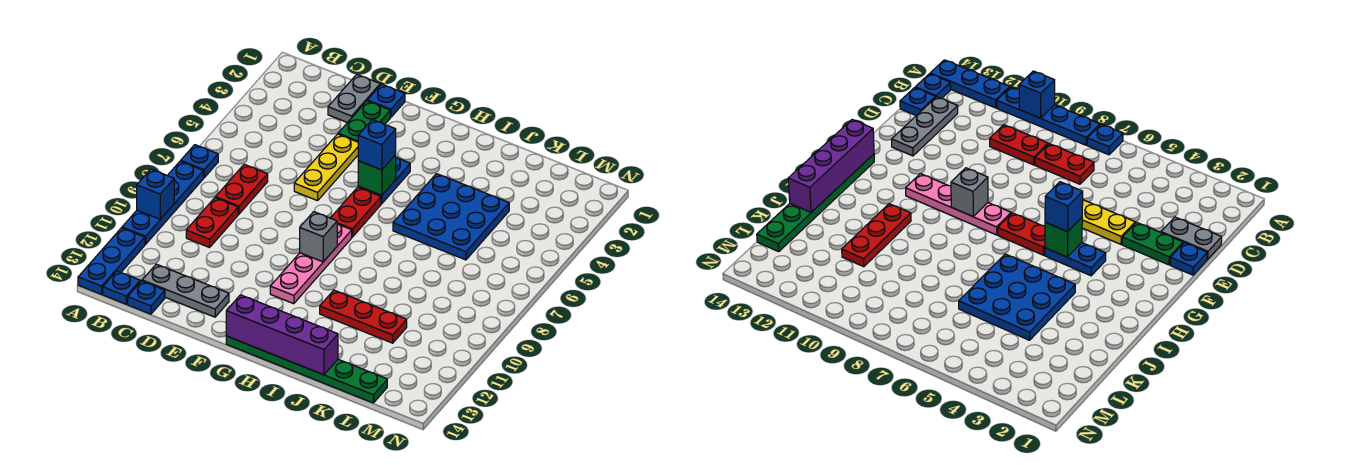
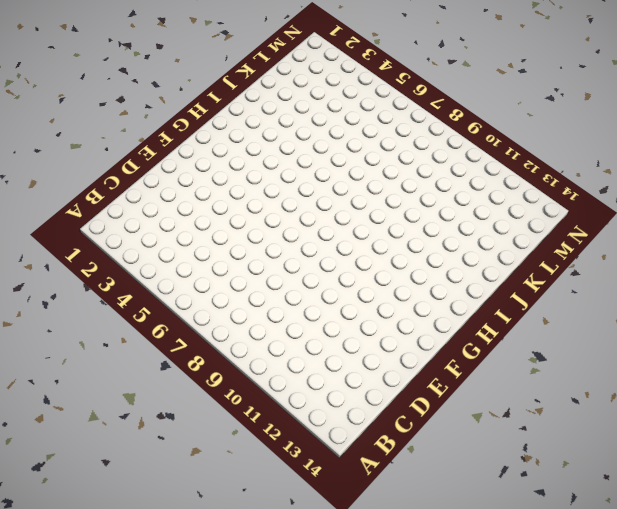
none -> blue plate A7 level 1
none -> blue plate A8:A11 level 1
none -> blue plate A12:A14 level 1

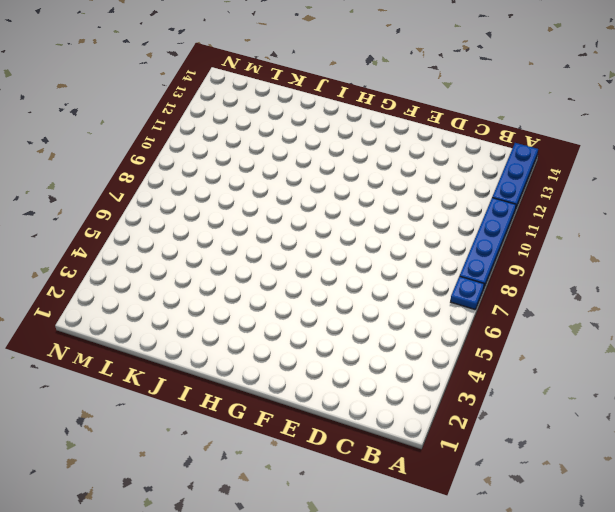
none -> blue plate B14 level 1
none -> red plate C7:C8 level 1
none -> red plate C9:C10 level 1

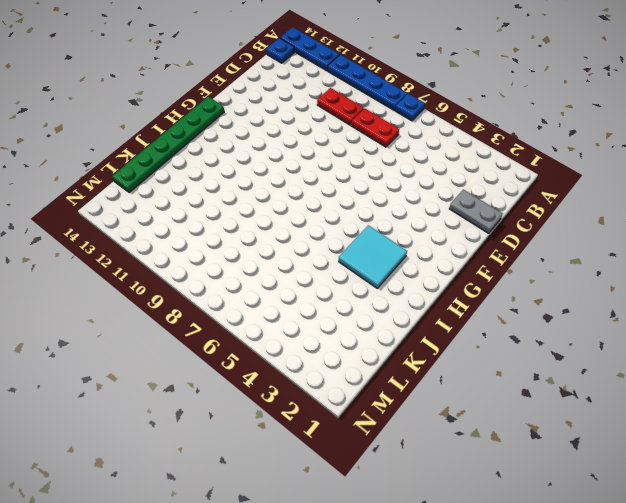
cyan tile H3:I4 level 1 -> blue plate I4:K6 level 1
none -> grey plate C13:E13 level 1
none -> blue plate C14 level 1
none -> blue plate E1 level 1

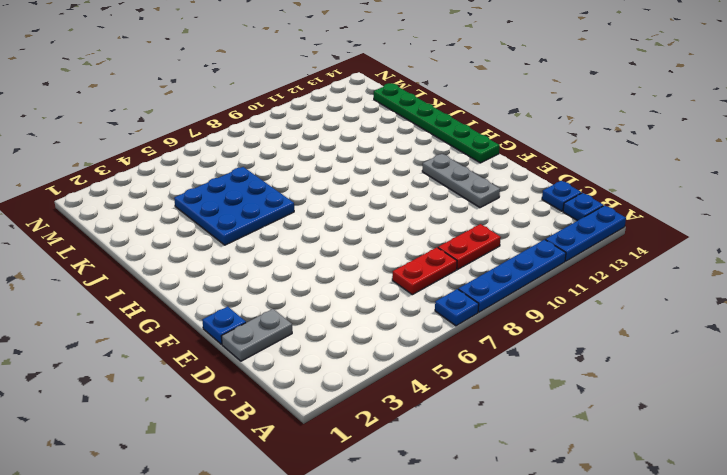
grey plate E12:G12 level 1 -> grey plate C13:E13 level 1
none -> green plate E2:E3 level 1
none -> yellow plate E4:E6 level 1
none -> blue plate G4:G5 level 1

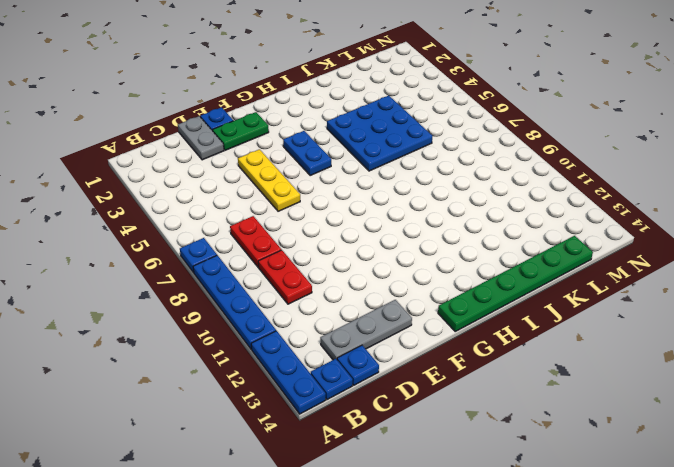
green plate E2:F2 level 1 -> green plate E2:E3 level 1
none -> red plate G6:G7 level 1
none -> pink plate G8:G11 level 1
none -> red plate I11:K11 level 1

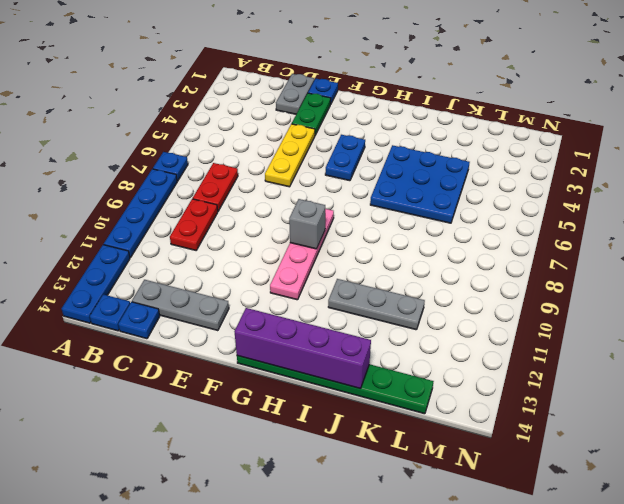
grey plate I11:K11 level 1 -> red plate I11:K11 level 1
none -> red plate G6:G7 level 1
none -> blue brick A10 level 2
none -> green brick G5 level 2

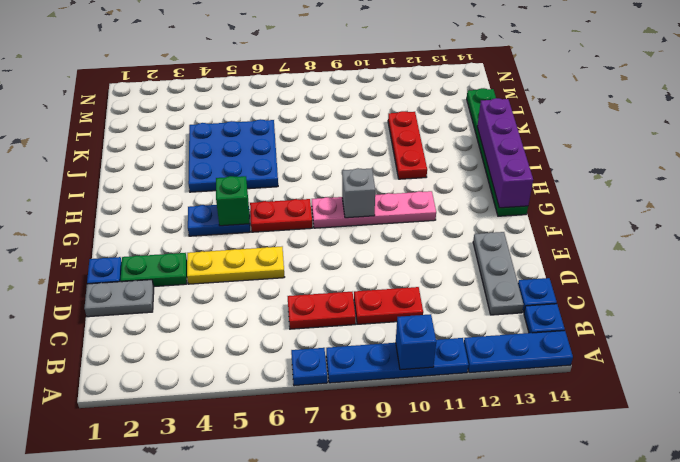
none -> blue brick G5 level 3

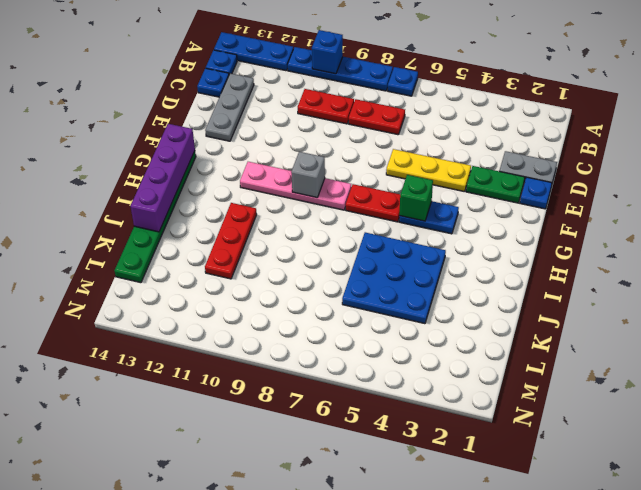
none -> blue brick G5 level 3

